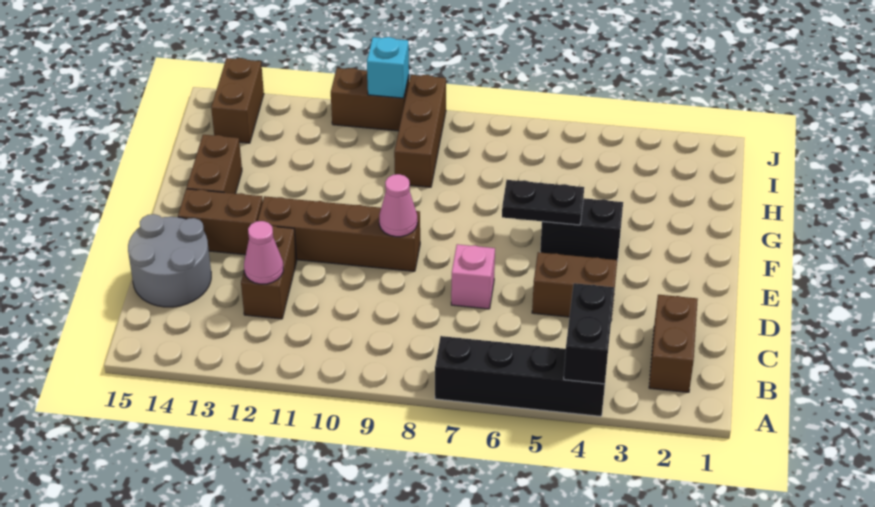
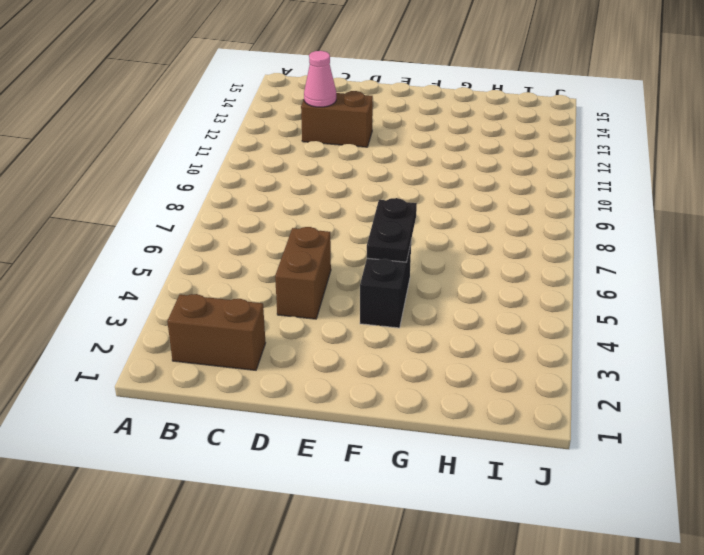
none -> black brick A4:A7 level 1
none -> grey round brick C14:D15 level 1
none -> pink brick D7 level 1

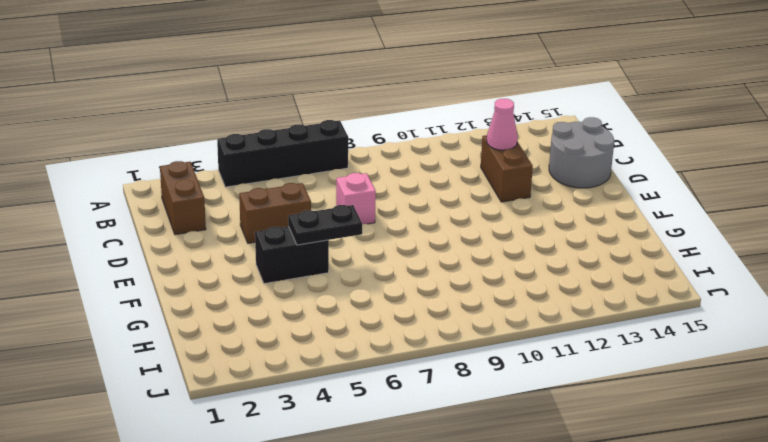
none -> brown brick E9:E12 level 1
none -> brown brick E13:E14 level 1
none -> brown brick F14:G14 level 1

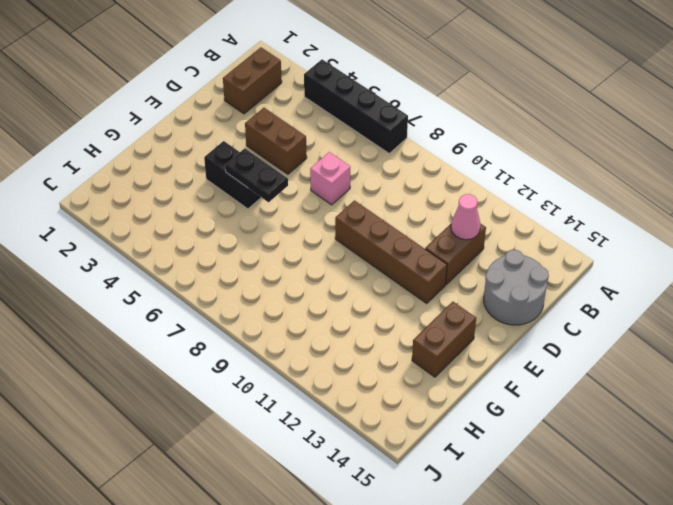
none -> brown brick E13:E14 level 1
none -> brown brick H9:J9 level 1
none -> brown brick I14:J14 level 1

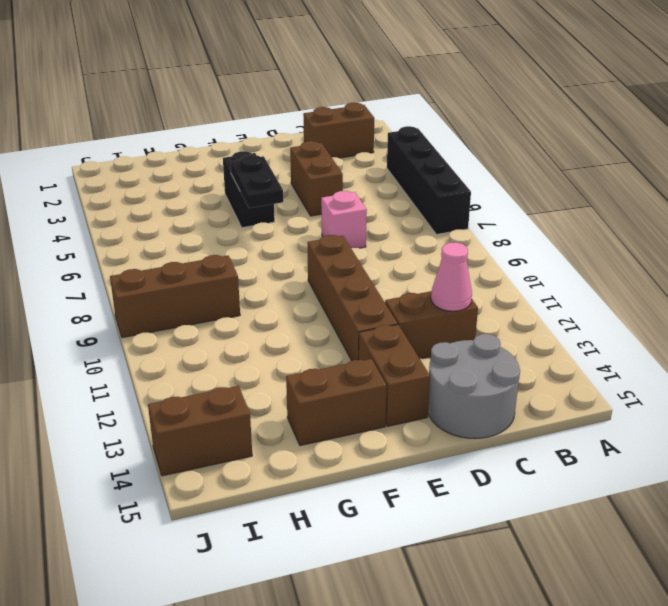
none -> brown brick J10:J11 level 1
none -> black brick A4:B4 level 2
none -> pink cone E9 level 2

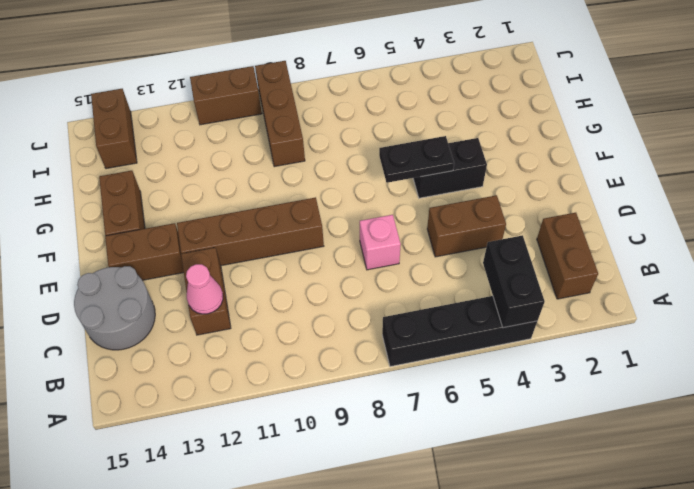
none -> pink cone E9 level 2
none -> cyan brick J10 level 2

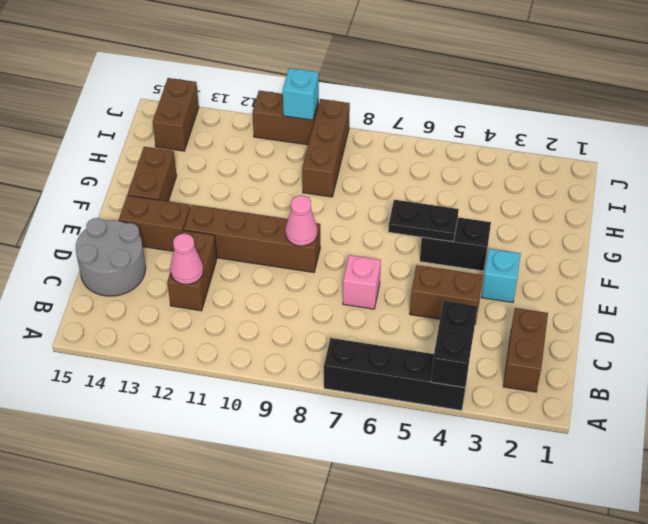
cyan brick E3 level 1 -> none

